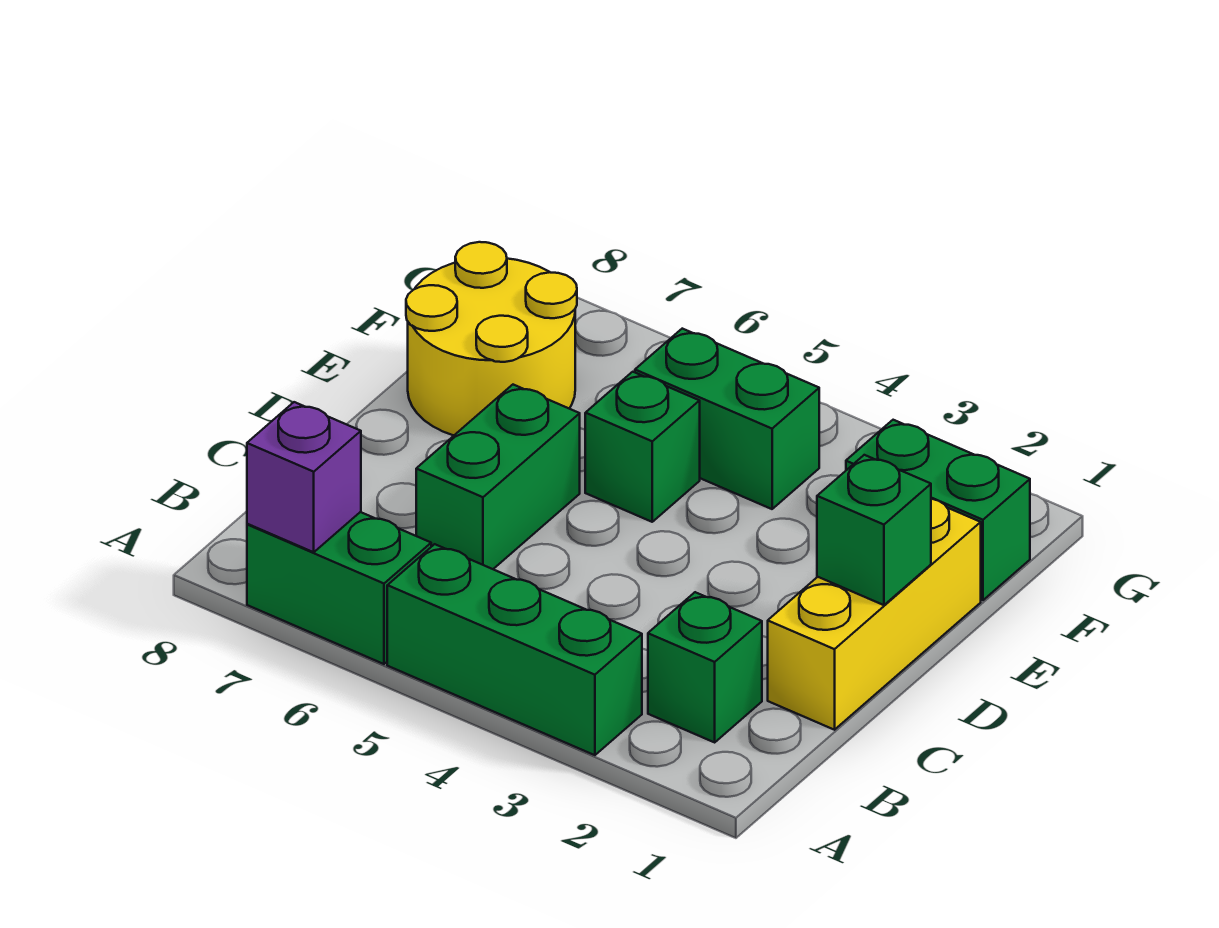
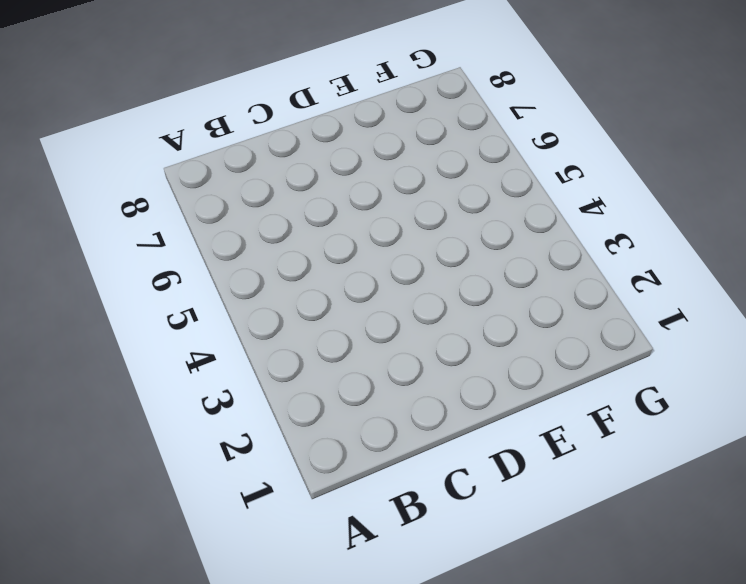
none -> green brick A3:A5 level 1
none -> green brick A6:A7 level 1

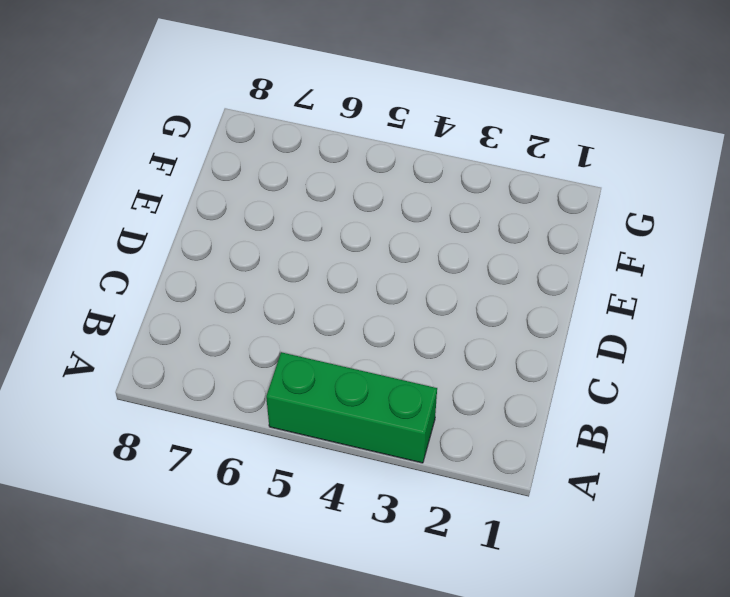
none -> green brick A6:A7 level 1
none -> green brick B2 level 1

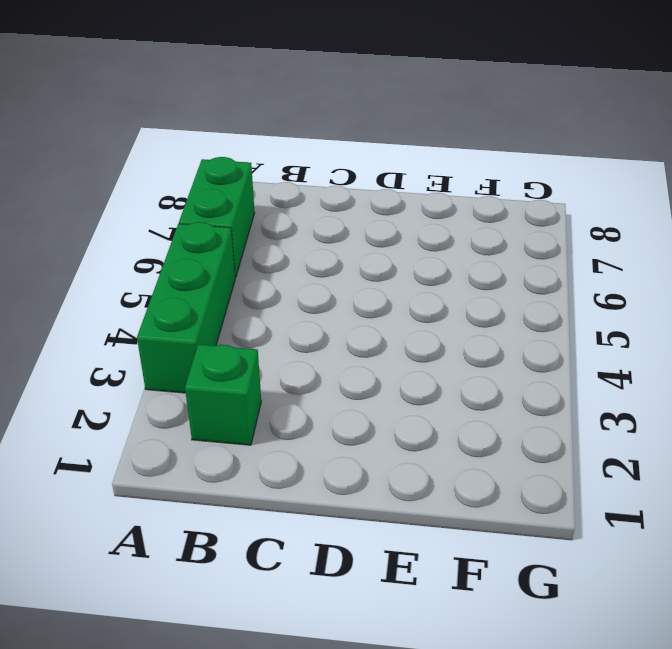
none -> yellow brick C1:E1 level 1
none -> green brick C6:D6 level 1

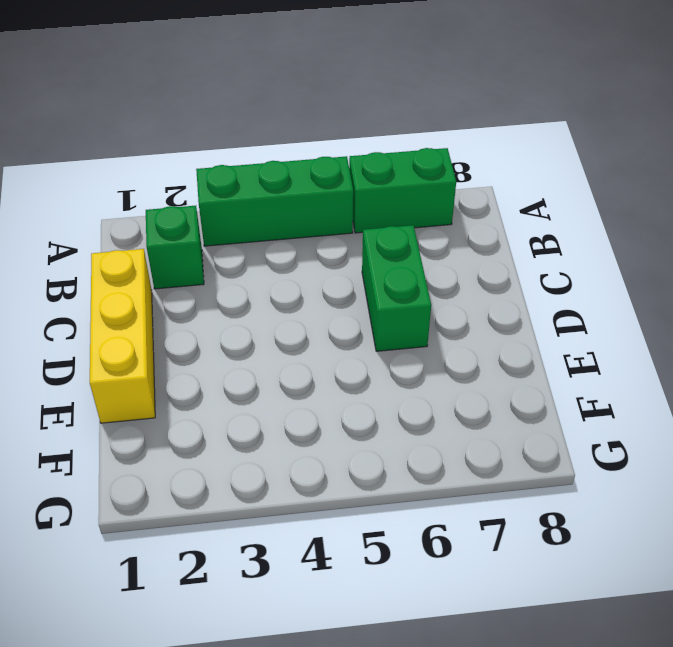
none -> green brick E5 level 1
none -> yellow round brick E7:F8 level 1

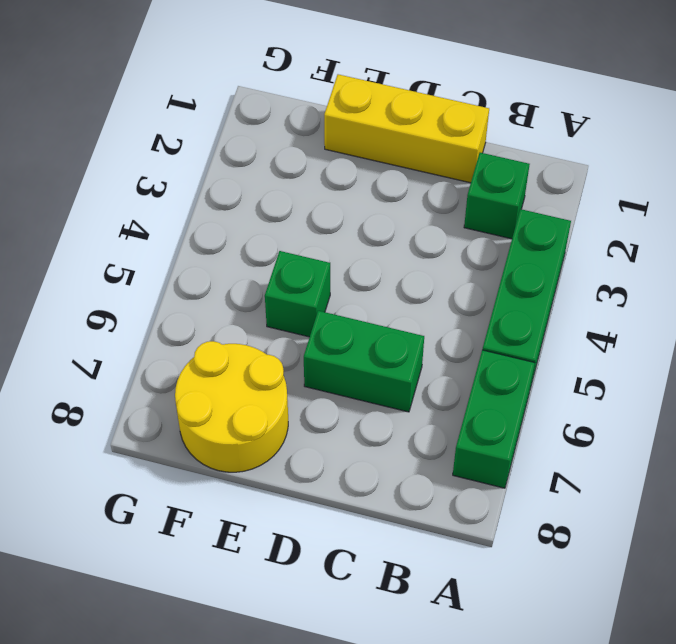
none -> green brick F1:F2 level 1
none -> green brick F4:F5 level 1

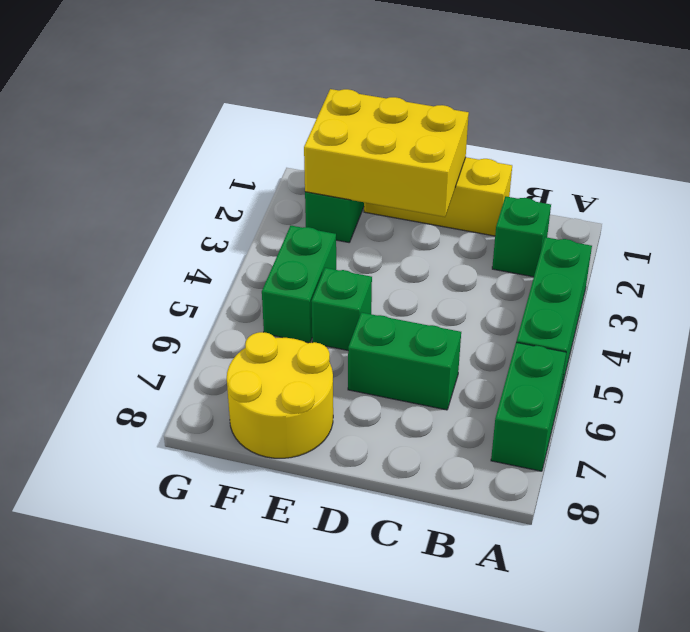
yellow brick D1:F2 level 2 -> green brick D1 level 2
none -> purple brick A7 level 2

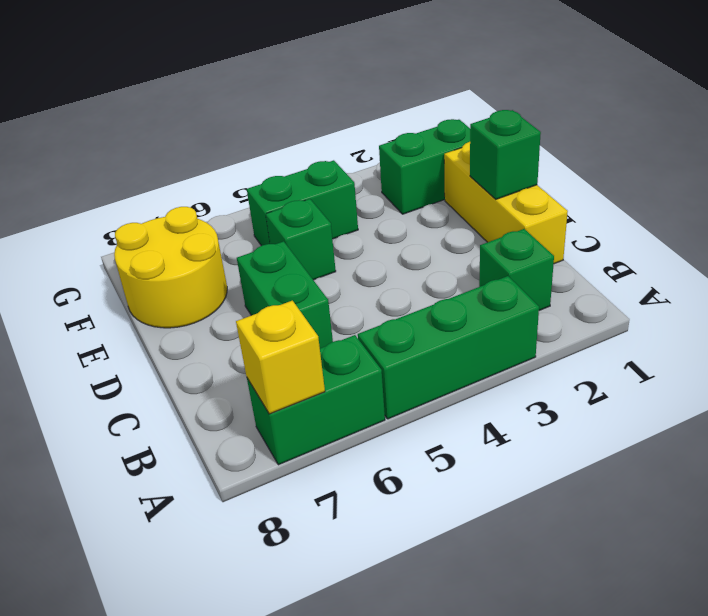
yellow brick A7 level 2 -> purple brick A7 level 2

